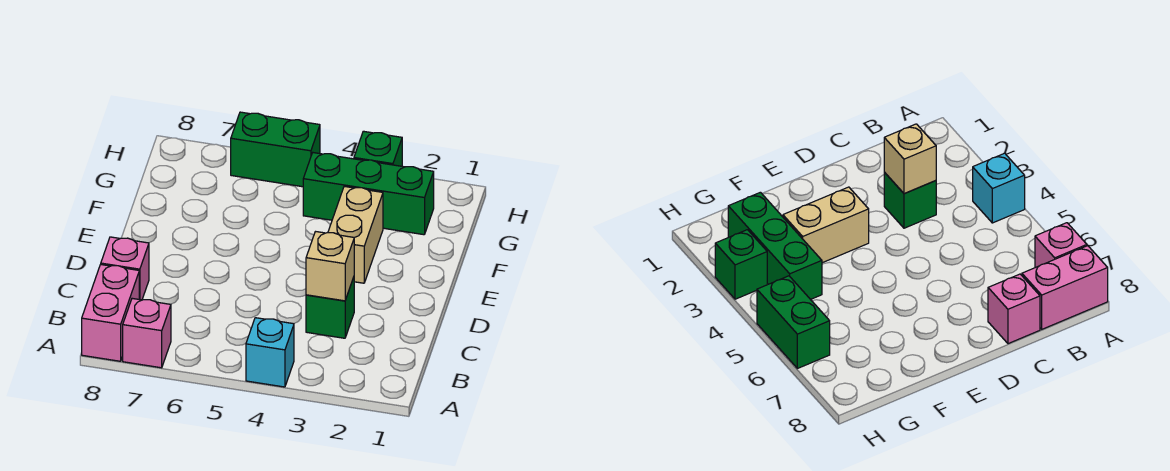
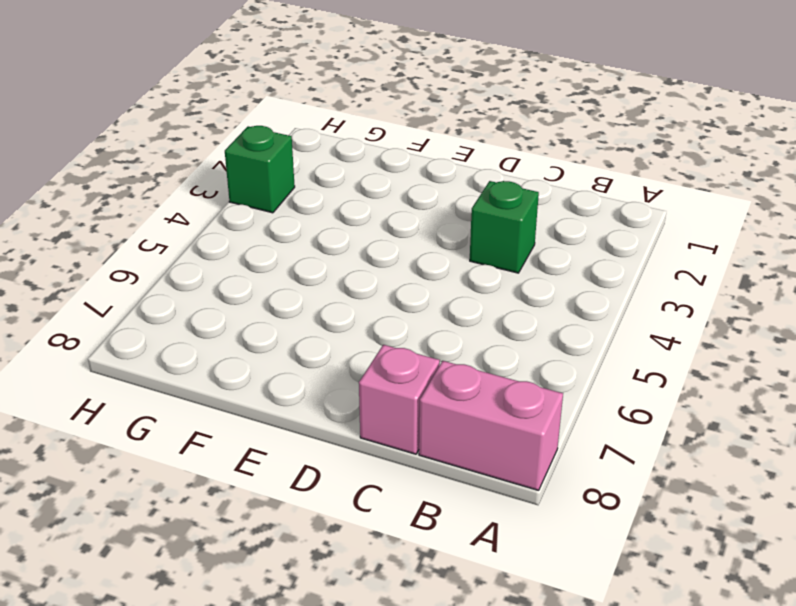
none -> cyan brick A4 level 1
none -> pink brick A7 level 1

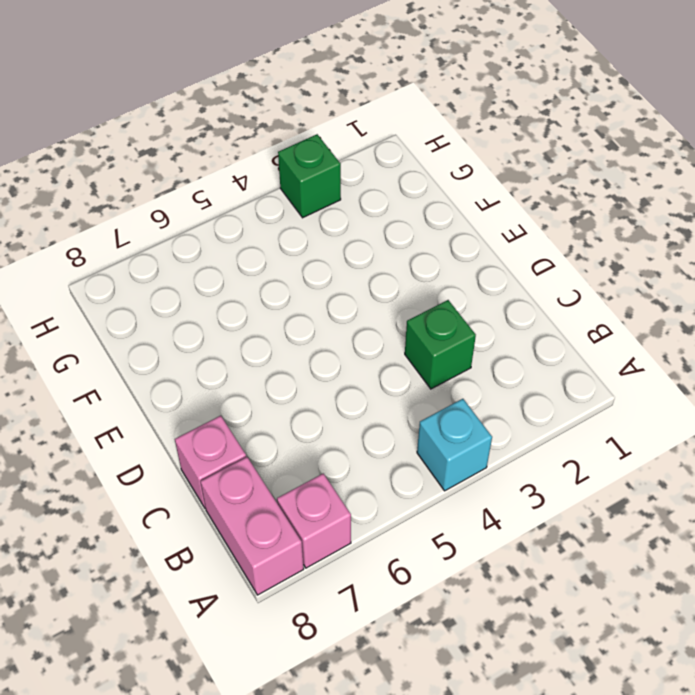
none -> tan brick E3:F3 level 1
none -> green brick G2:G4 level 1

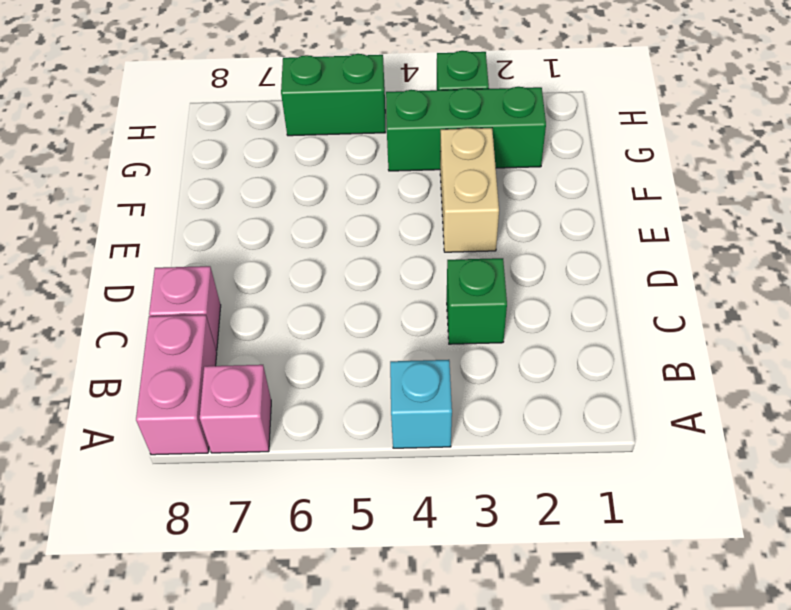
none -> tan brick C3 level 2

